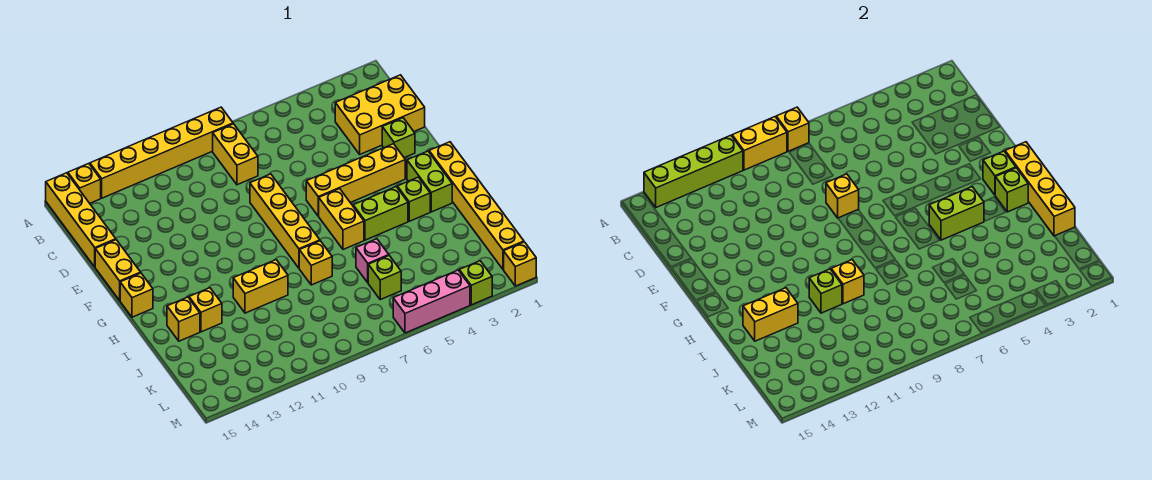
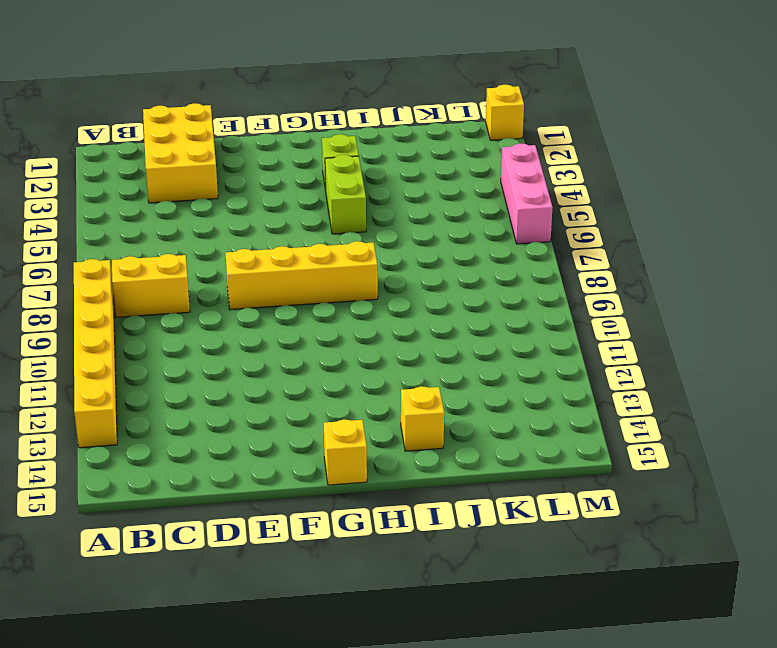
none -> yellow brick A14 level 1
none -> yellow brick A15:D15 level 1
none -> lime brick E2 level 1
none -> yellow brick E15:F15 level 1

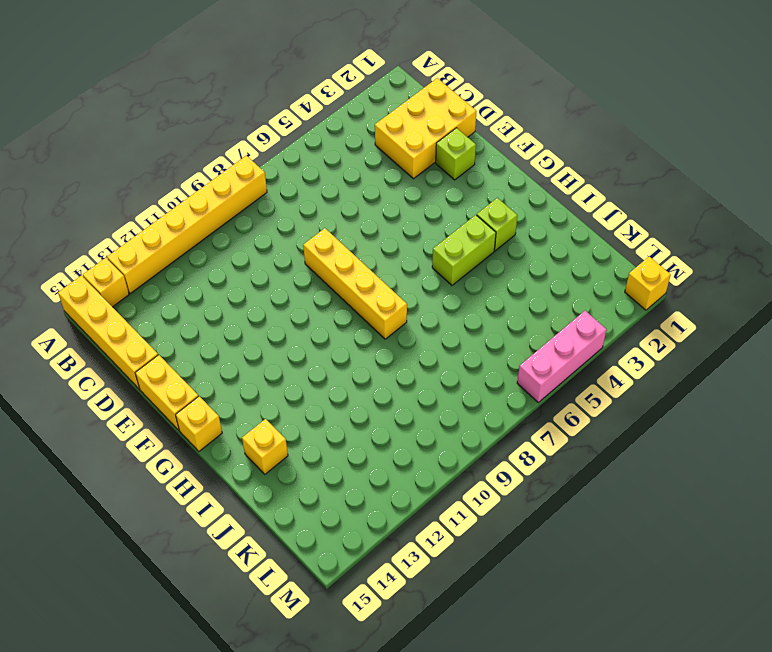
none -> yellow brick B8:C8 level 1
none -> yellow brick F3:F6 level 1
none -> yellow brick G1:L1 level 1
none -> lime brick G2:H2 level 1

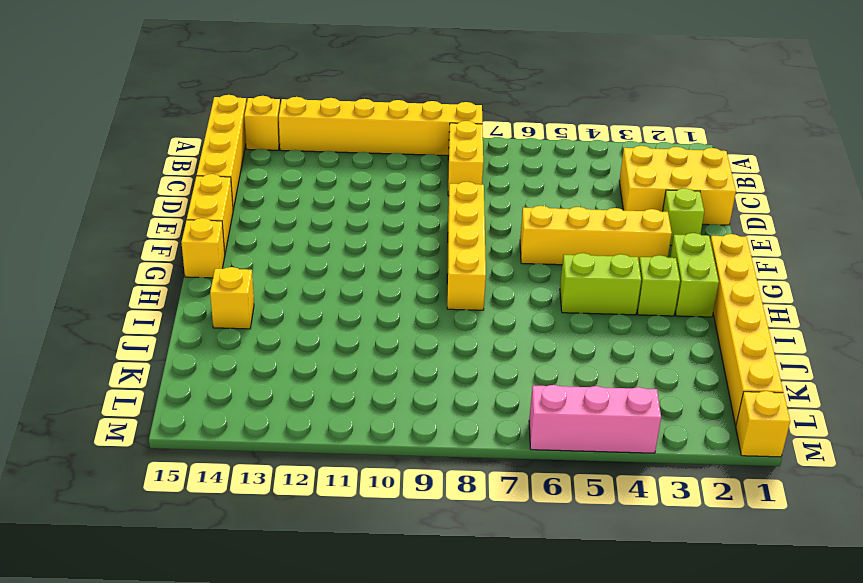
none -> yellow brick G6:H6 level 1
none -> yellow brick I8 level 1
none -> yellow brick I10:I11 level 1
none -> yellow brick I13 level 1

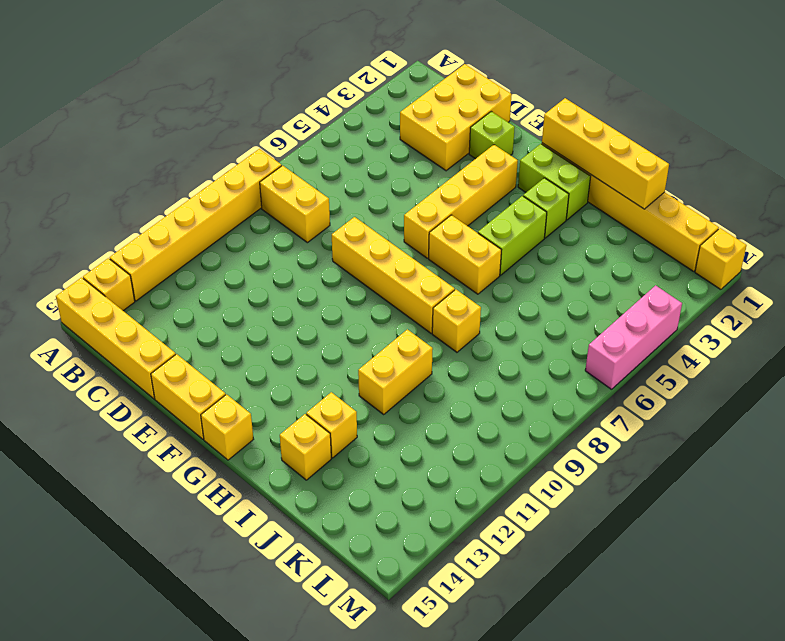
none -> pink brick J6 level 1
none -> lime brick K6 level 1
none -> lime brick M3 level 1
none -> yellow brick A8 level 2

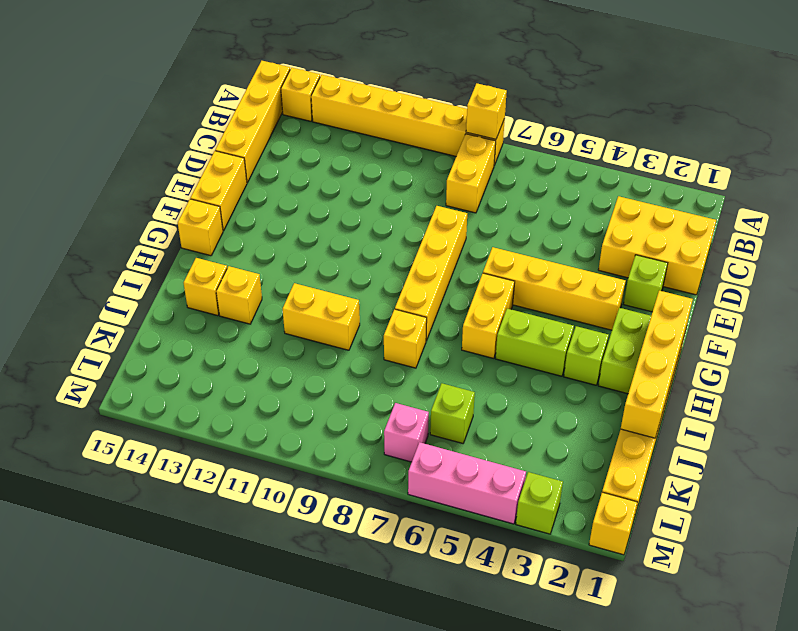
pink brick L7 level 1 -> pink brick J6 level 1
none -> yellow brick A9:A10 level 2
none -> lime brick A11:A14 level 2
none -> yellow brick E8 level 2
none -> lime brick G2 level 2

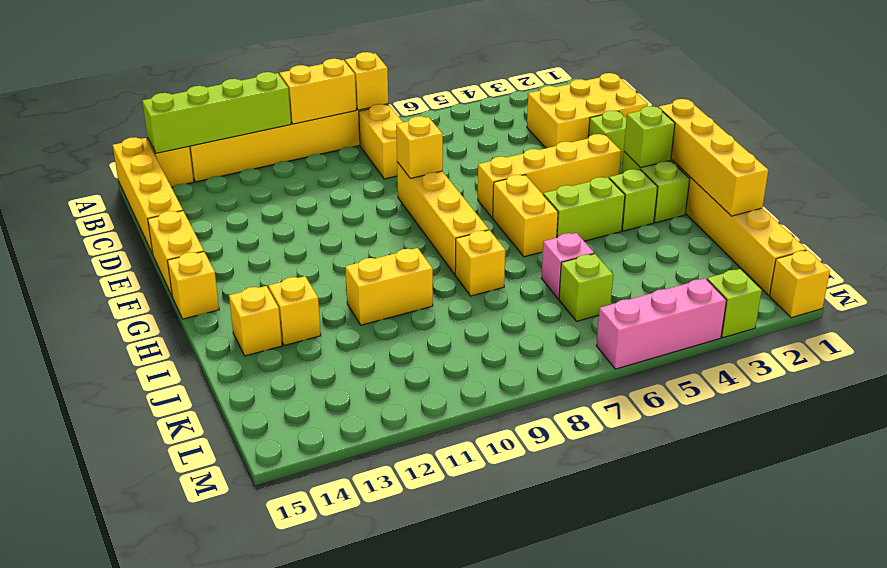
none -> lime brick H2 level 2
none -> lime brick H4:H5 level 2
none -> yellow brick I10 level 2
none -> lime brick I11 level 2

